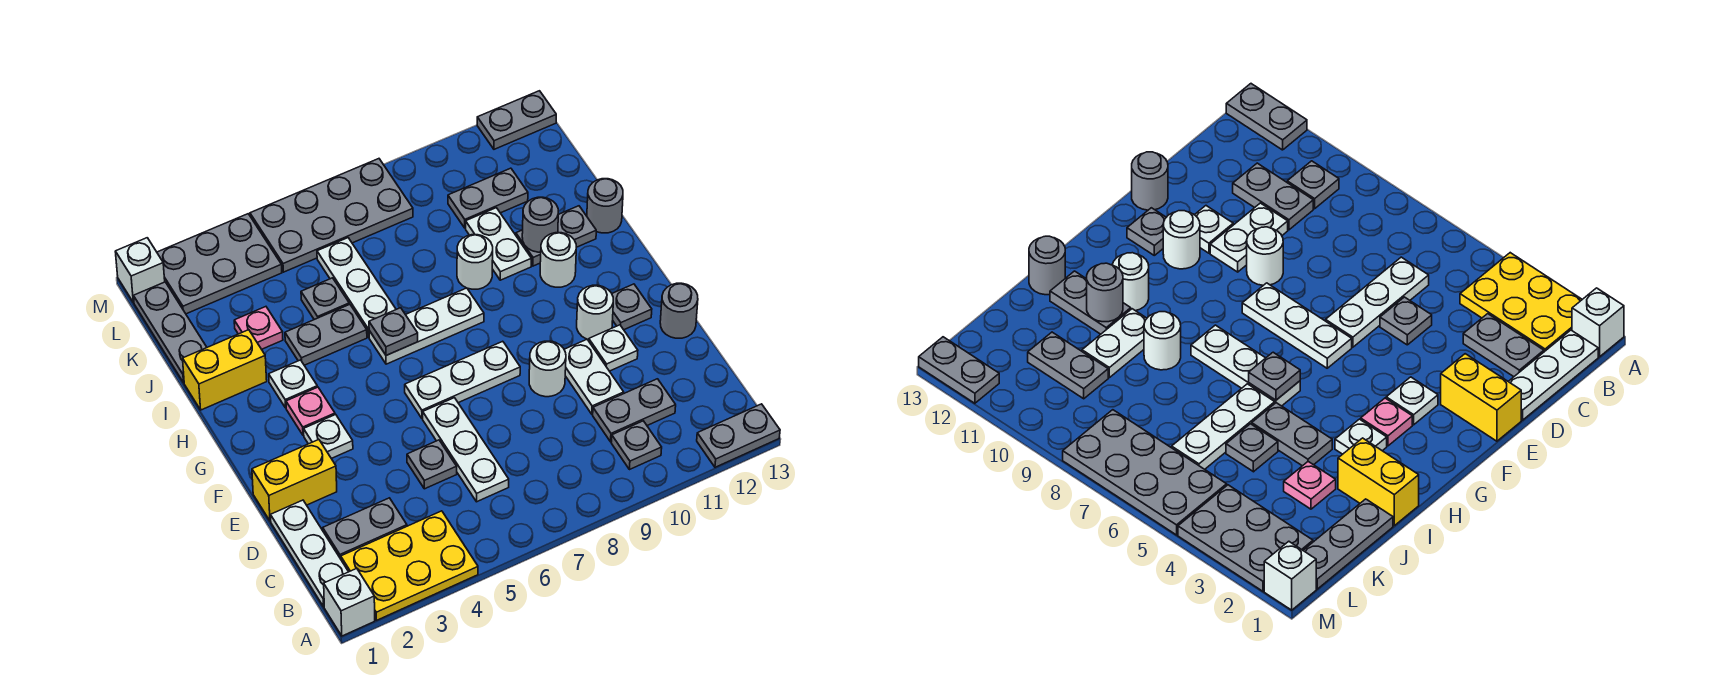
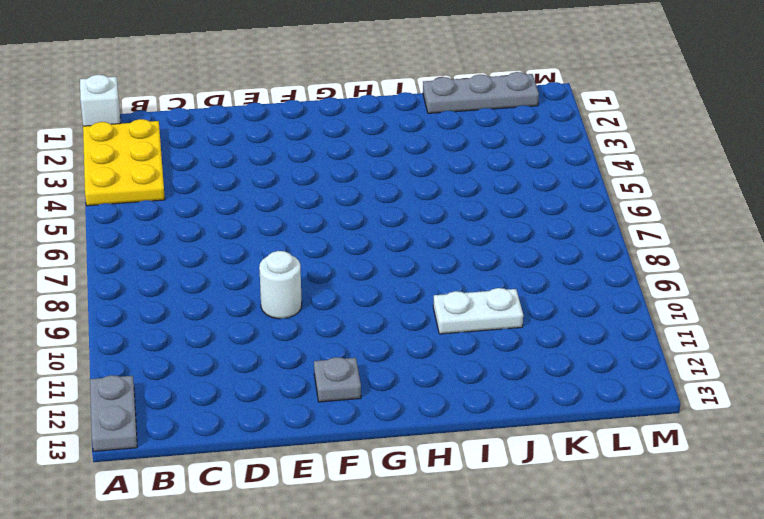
none -> white plate B1:D1 level 1
none -> grey plate B10 level 1
none -> grey plate C2:C3 level 1
none -> white plate C6:E6 level 1

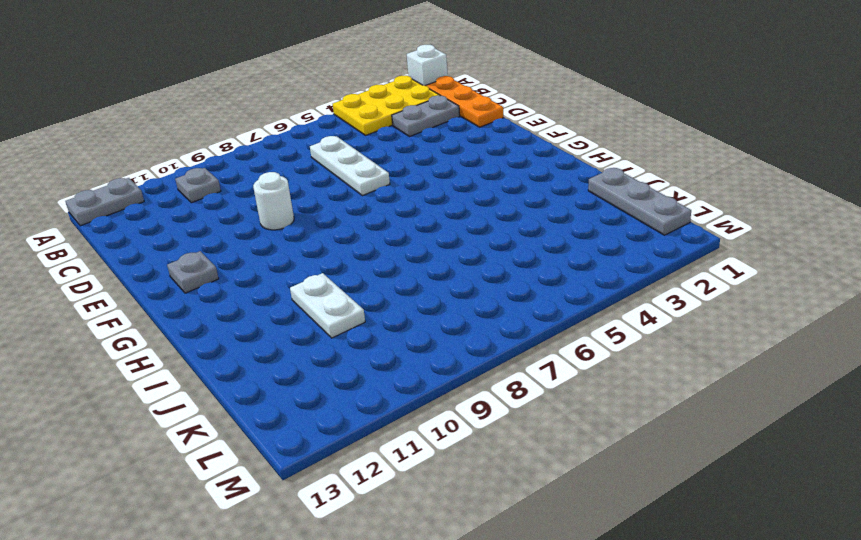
orange plate B1:D1 level 1 -> white plate B1:D1 level 1
none -> grey plate C10:C11 level 1
none -> grey plate D5 level 1
none -> white plate D10:E10 level 1
none -> yellow brick E1:E2 level 1

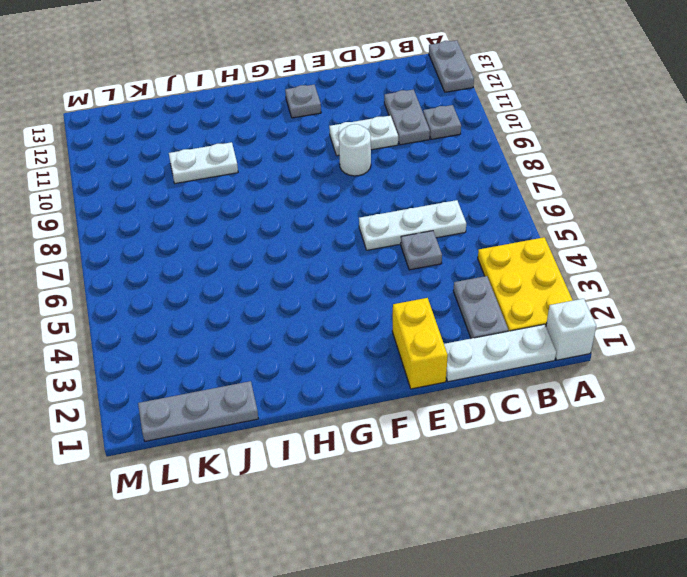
none -> white plate E11 level 1
none -> grey round brick E13 level 1
none -> white plate F3 level 1
none -> white plate F6:F8 level 1

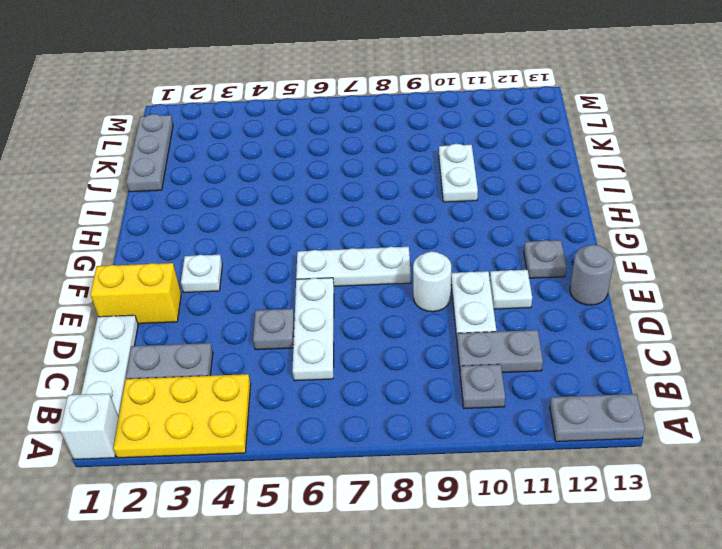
none -> white round brick F11 level 1
none -> pink plate G3 level 1
none -> white plate H3 level 1
none -> white plate H6:H8 level 1

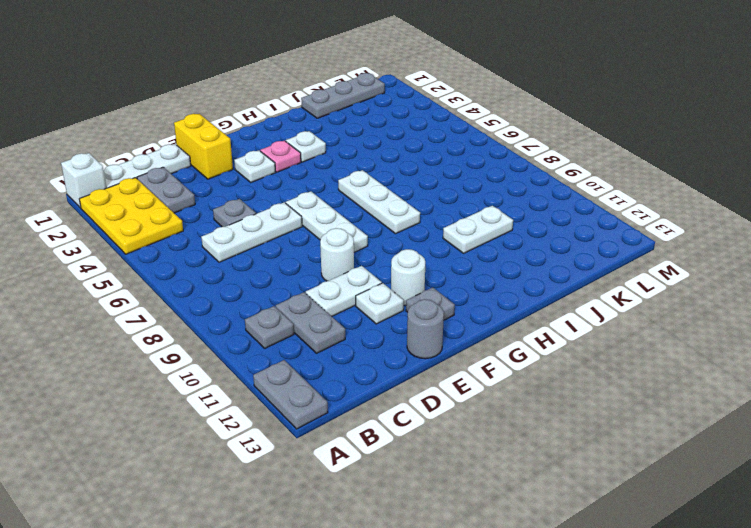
none -> white round brick H11 level 1
none -> yellow brick I1:I2 level 1
none -> grey plate I4:I5 level 1
none -> white plate I6:K6 level 1

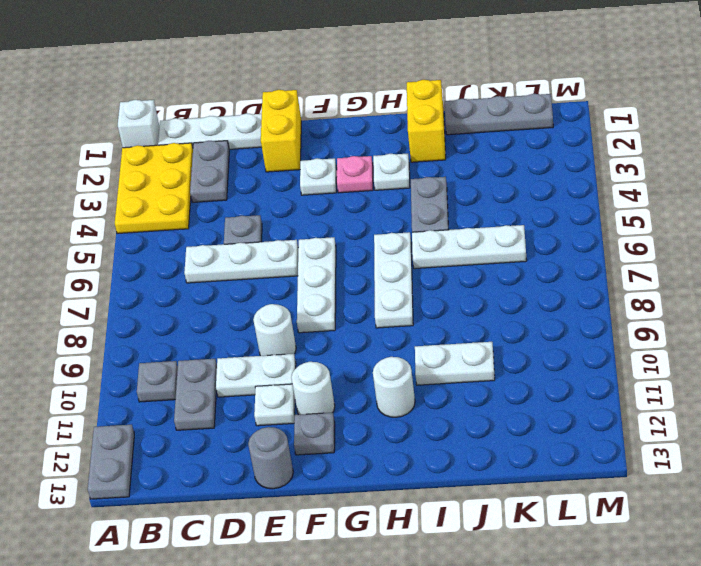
none -> white round brick I9 level 1
none -> grey plate I11:I12 level 1
none -> grey round brick I13 level 1
none -> pink plate J3 level 1

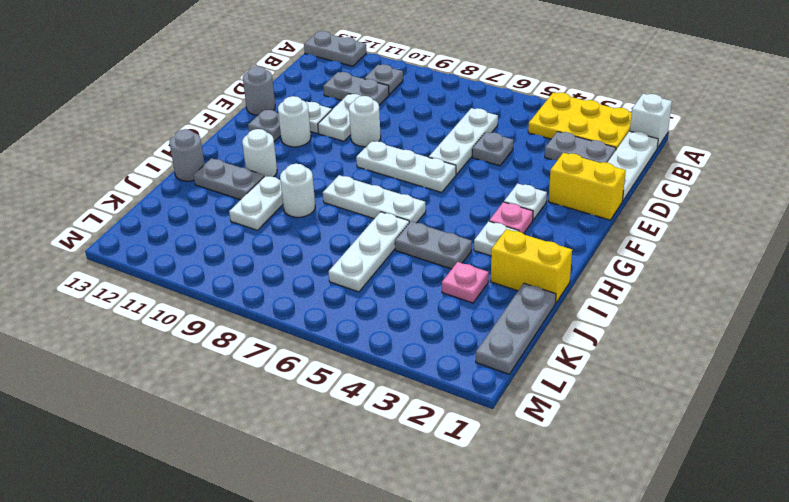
none -> grey plate J5 level 1
none -> grey plate K10:K11 level 1
none -> grey plate L2:M4 level 1
none -> grey plate L5:M8 level 1

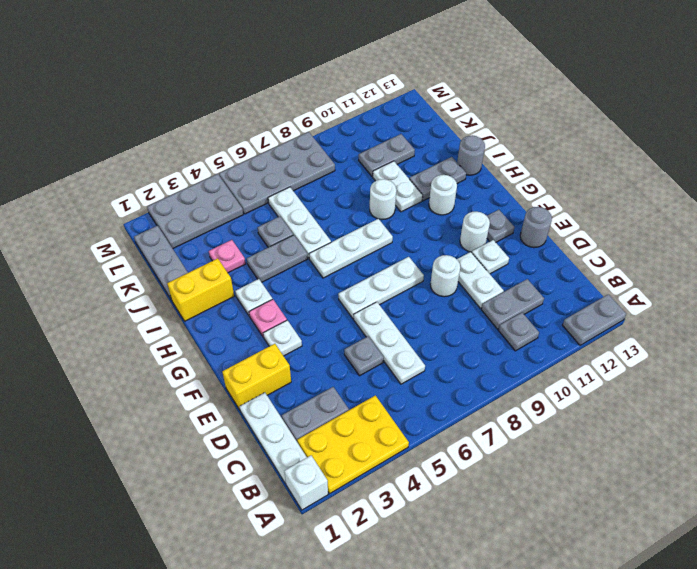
none -> white brick M1 level 1
none -> grey plate M12:M13 level 1
none -> grey plate H6 level 2
none -> grey round brick I11 level 2

